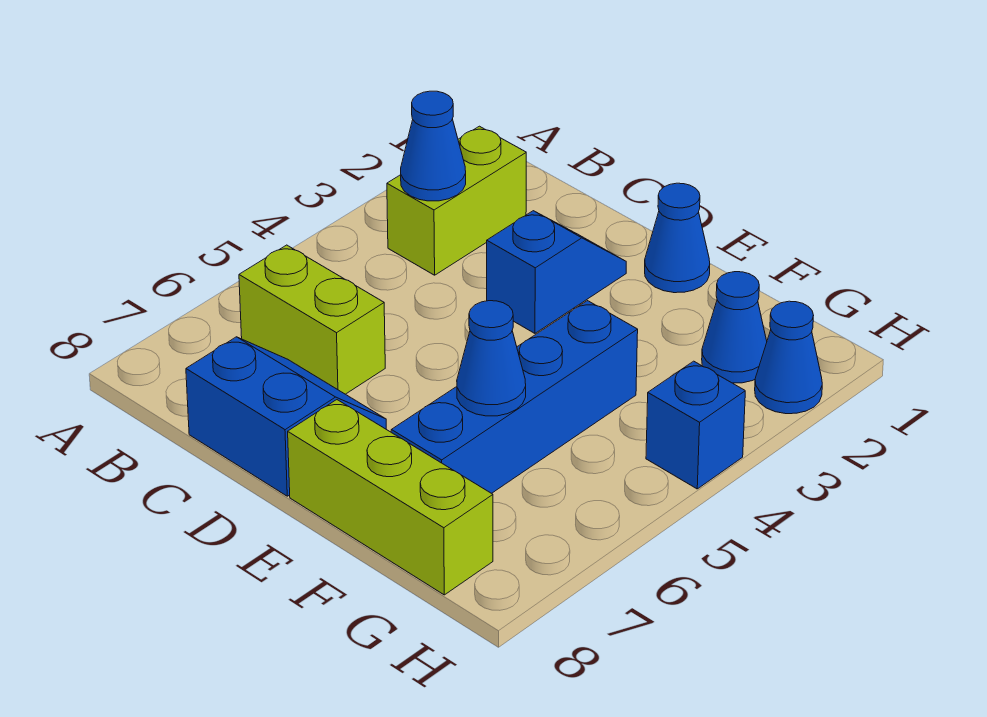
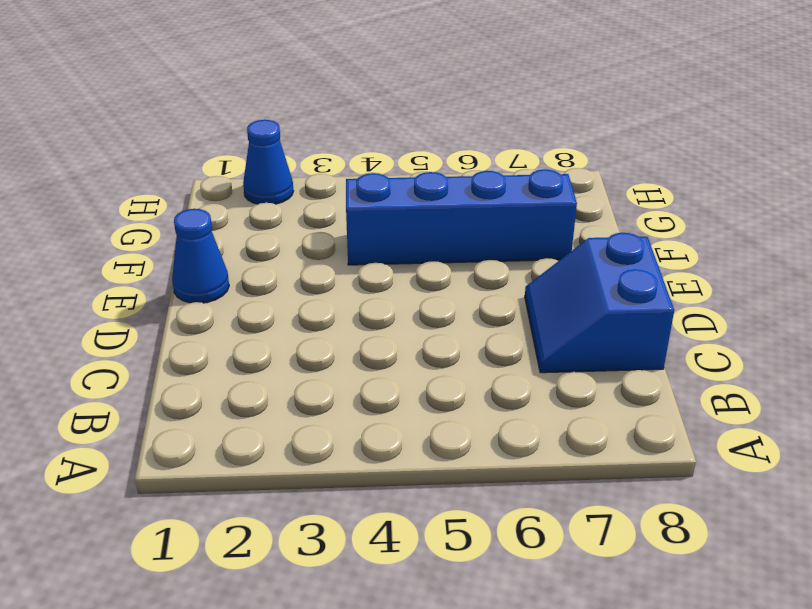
none -> lime brick B2:B3 level 1
none -> lime brick B6:C6 level 1
none -> blue slope D2:D3 level 1 top 3

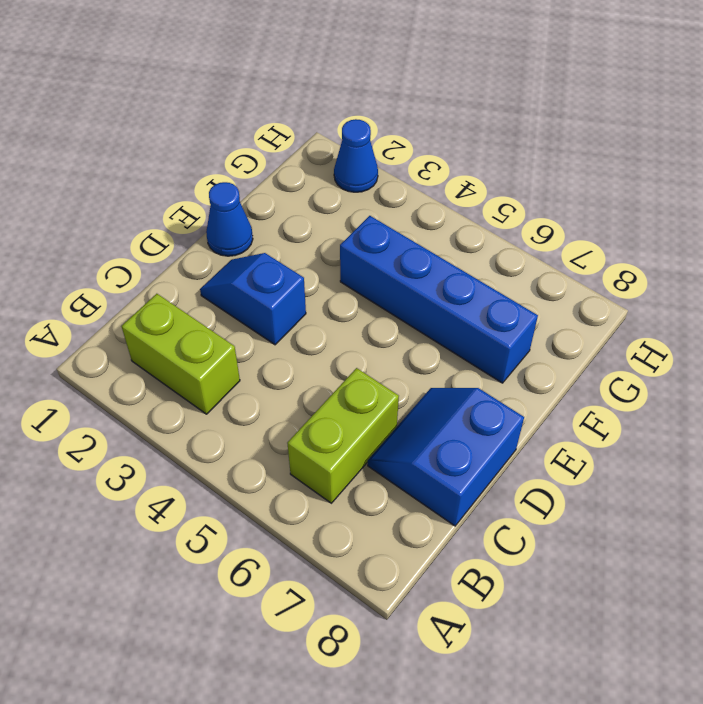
none -> lime brick E8:G8 level 1
none -> blue cone G2 level 1
none -> blue brick H4 level 1

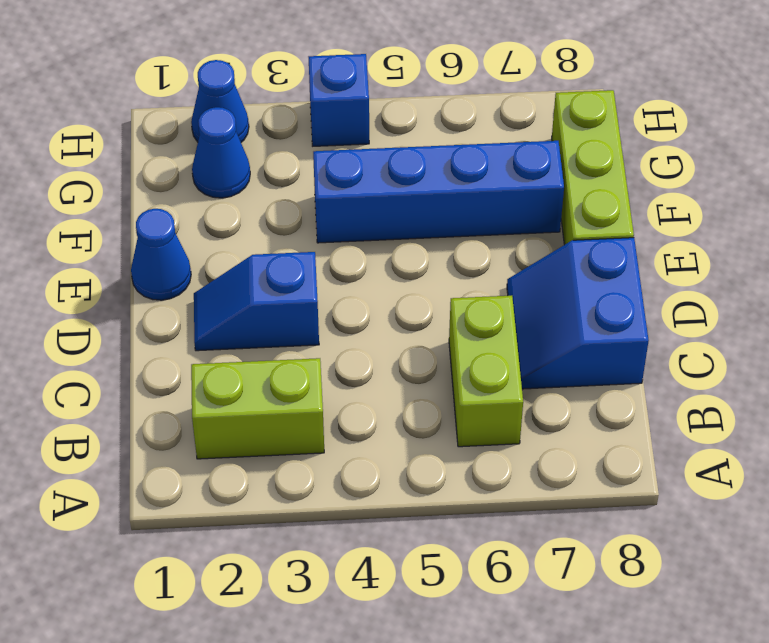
none -> blue cone B3 level 2
none -> blue cone F6 level 2

